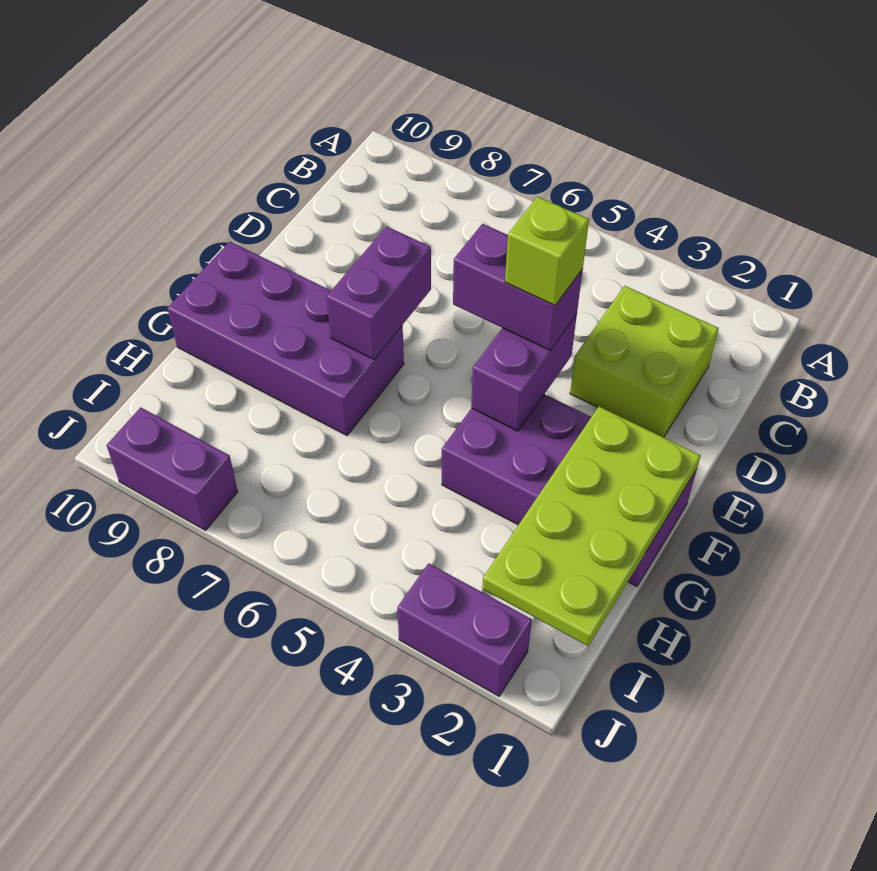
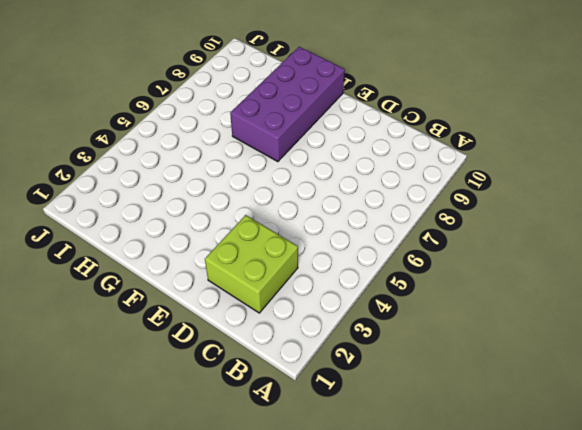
none -> purple brick F1:G4 level 1
none -> purple brick J2:J3 level 1

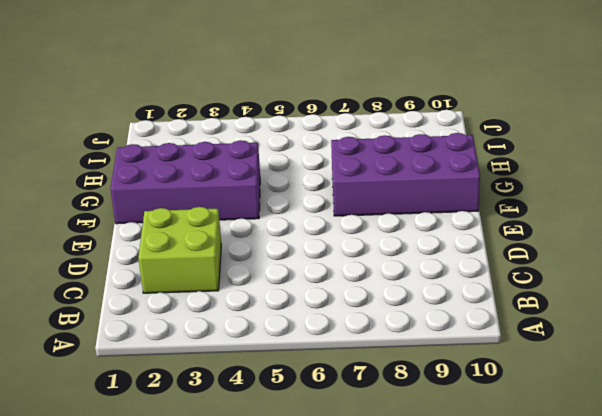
none -> purple brick J2:J3 level 1
none -> purple brick J8:J9 level 1

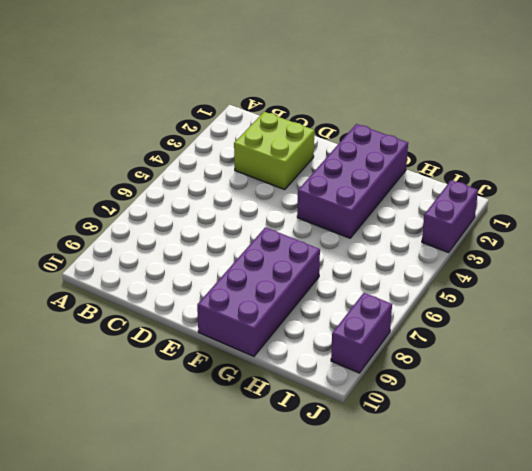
none -> purple brick E4:F4 level 2
none -> purple brick E7:F7 level 2

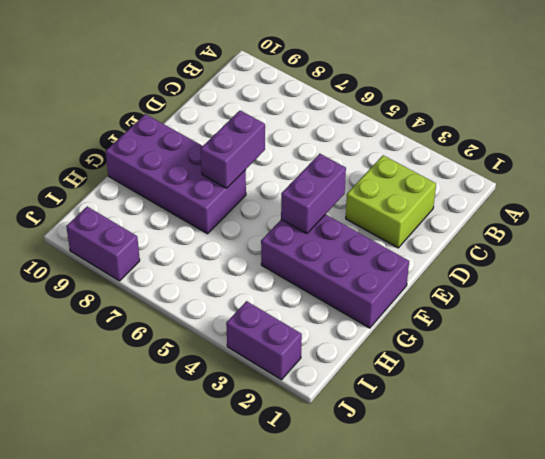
none -> lime plate F1:I2 level 2
none -> purple brick E4:E5 level 3

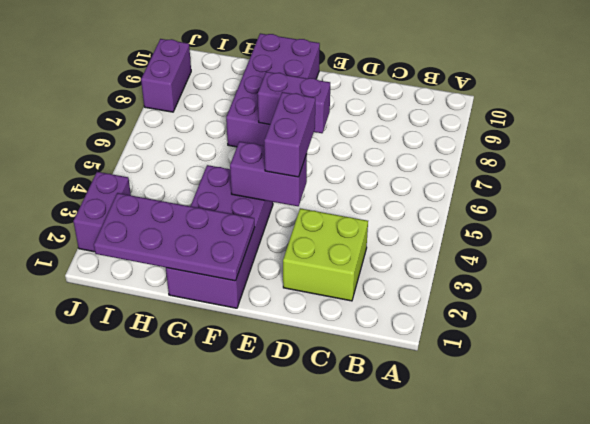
purple plate F1:I2 level 2 -> lime plate F1:I2 level 2
none -> lime brick E4 level 4

